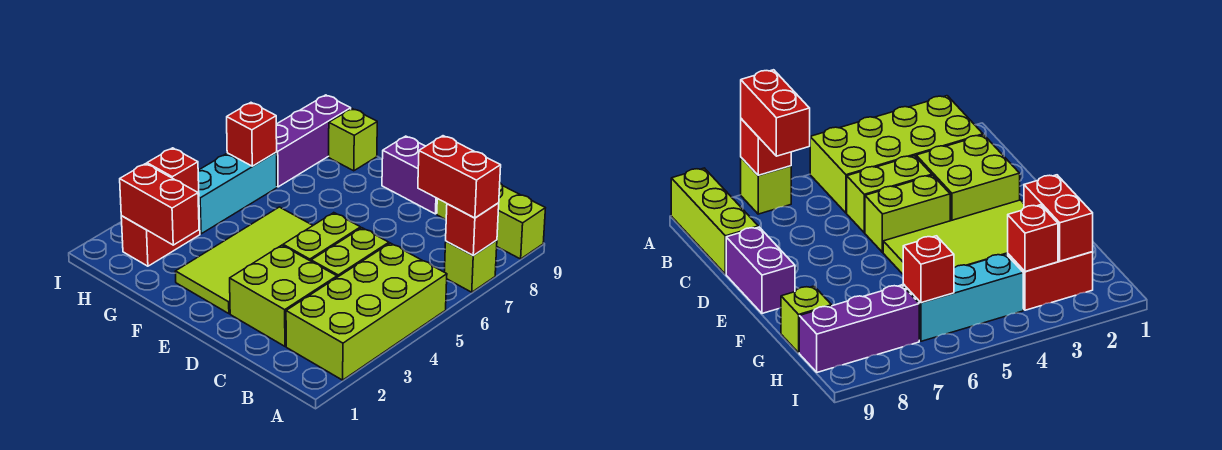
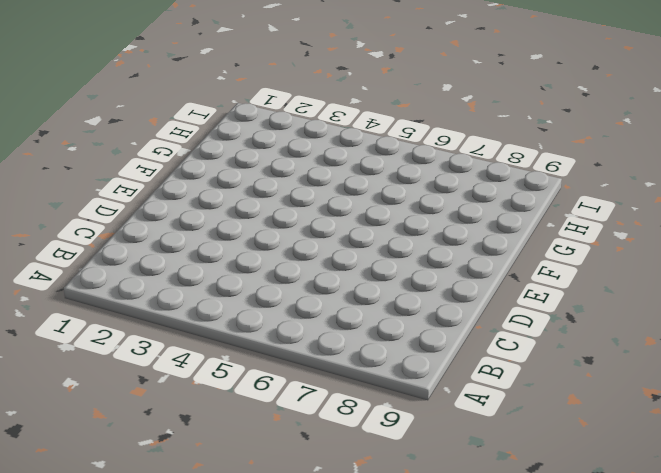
none -> lime brick A2:B5 level 1
none -> lime brick A7 level 1
none -> lime brick A9:C9 level 1

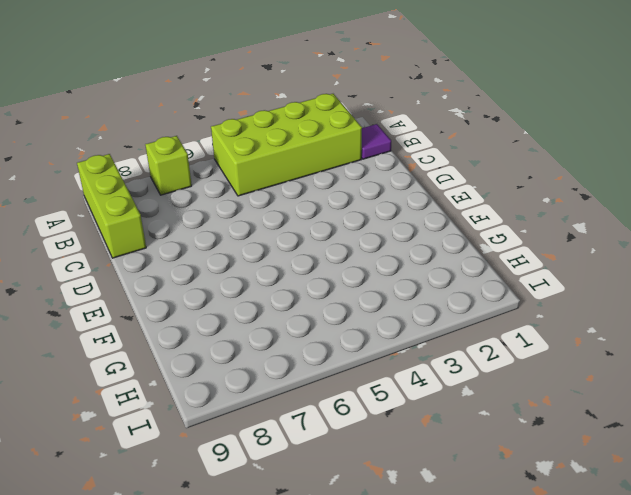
purple tile B1 level 1 -> none
none -> lime brick C2:D3 level 1
none -> lime brick C4:C5 level 1
none -> lime brick D4:D5 level 1

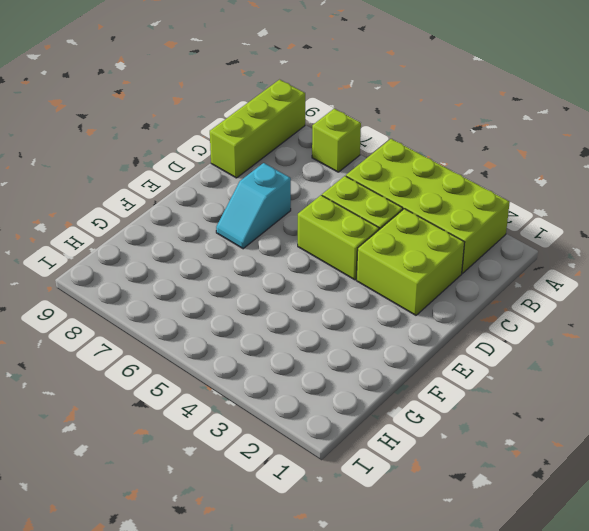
cyan slope D7:E7 level 1 top D -> none
none -> purple brick D9:E9 level 1
none -> lime tile E2:F5 level 1
none -> lime brick G9 level 1

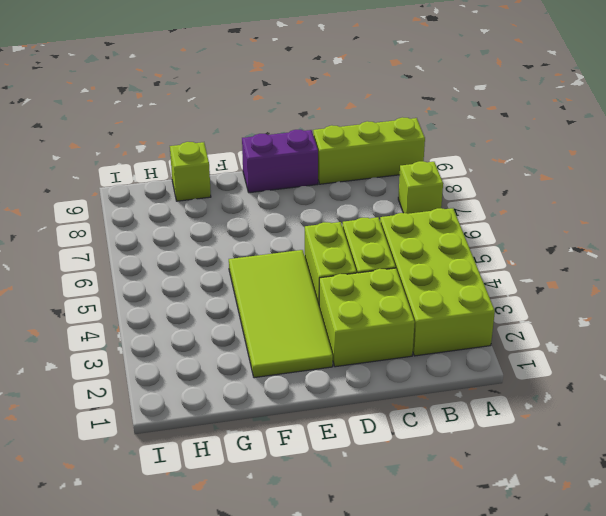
none -> red brick H2:H3 level 1
none -> cyan brick H4:H6 level 1
none -> purple brick H7:H9 level 1

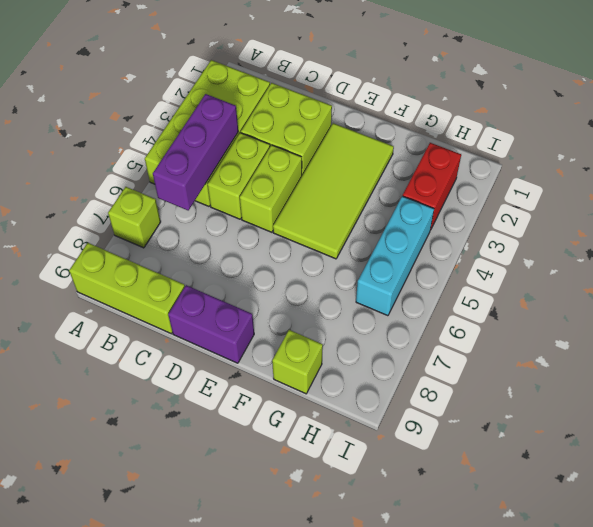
purple brick B4:B6 level 2 -> purple brick H7:H9 level 1
none -> red brick A7 level 2
none -> red brick G2:H2 level 2
none -> red brick H3 level 2

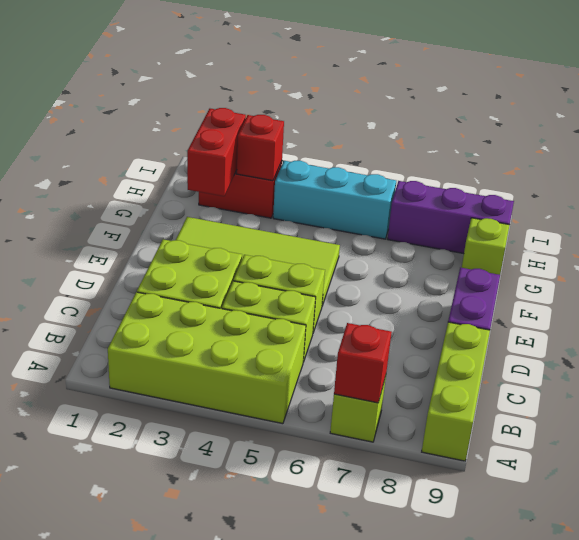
none -> red brick H6 level 2
none -> red brick A7:B7 level 3

